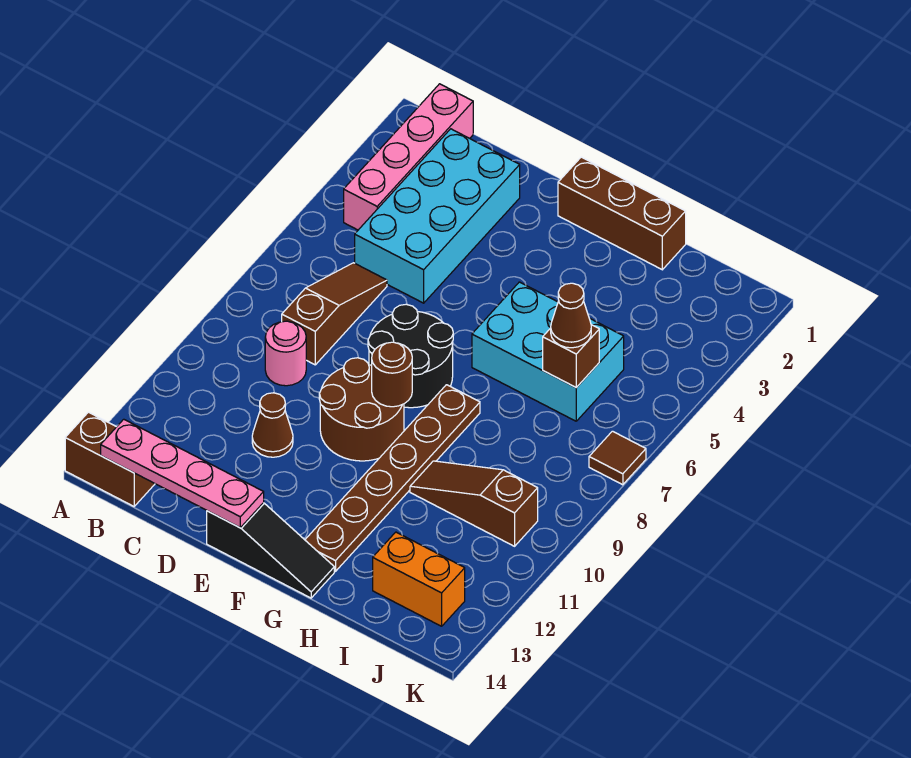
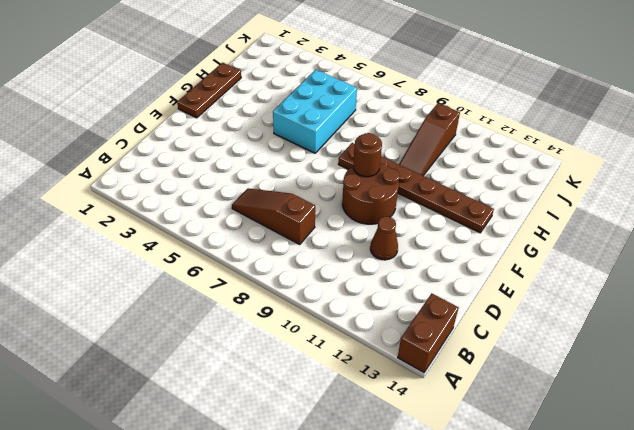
brown plate F1:H1 level 1 -> brown brick F1:H1 level 1
none -> pink brick B1:B4 level 1
none -> cyan brick C2:D5 level 1
none -> pink round brick C9 level 1

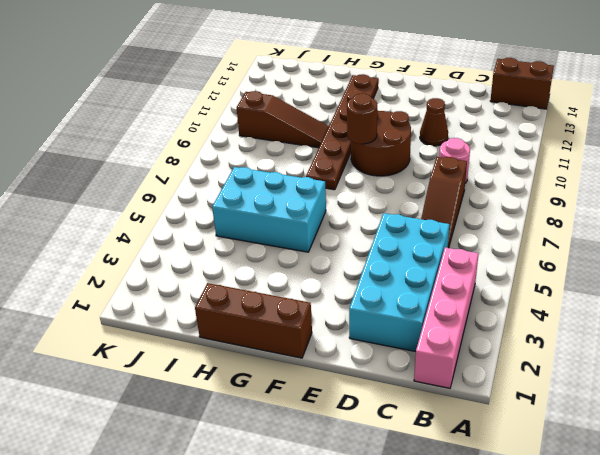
none -> black round brick E7:F8 level 1
none -> black slope E14:G14 level 1 top E
none -> orange brick I13:J13 level 1

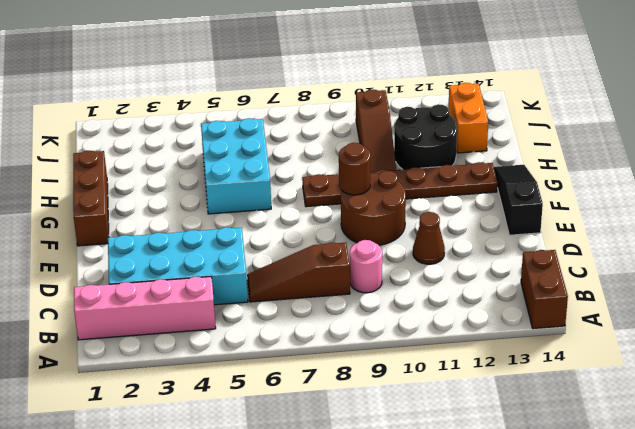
black round brick H11:I12 level 1 -> black round brick E7:F8 level 1
none -> brown tile K7 level 1
none -> pink plate B14:E14 level 2
none -> brown brick I6 level 2

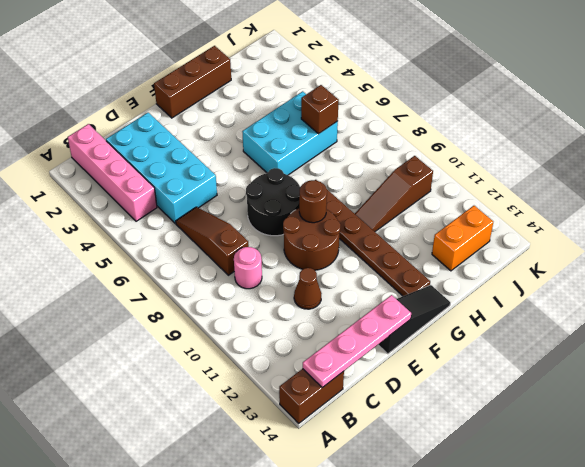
none -> brown tile K7 level 1
none -> brown cone I6 level 3

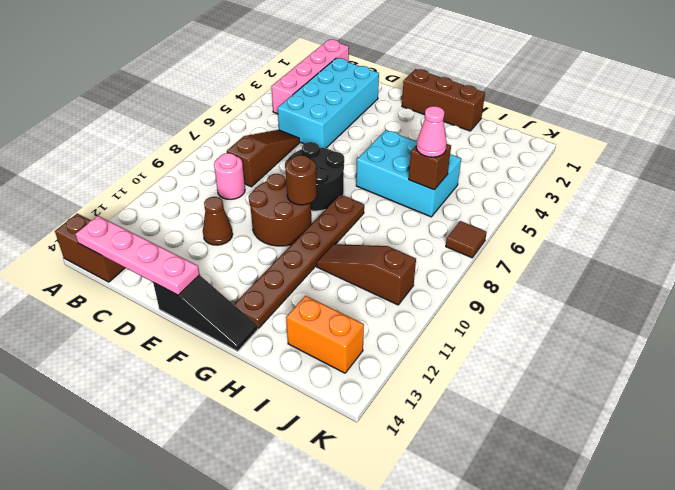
pink cone I6 level 3 -> brown cone I6 level 3

